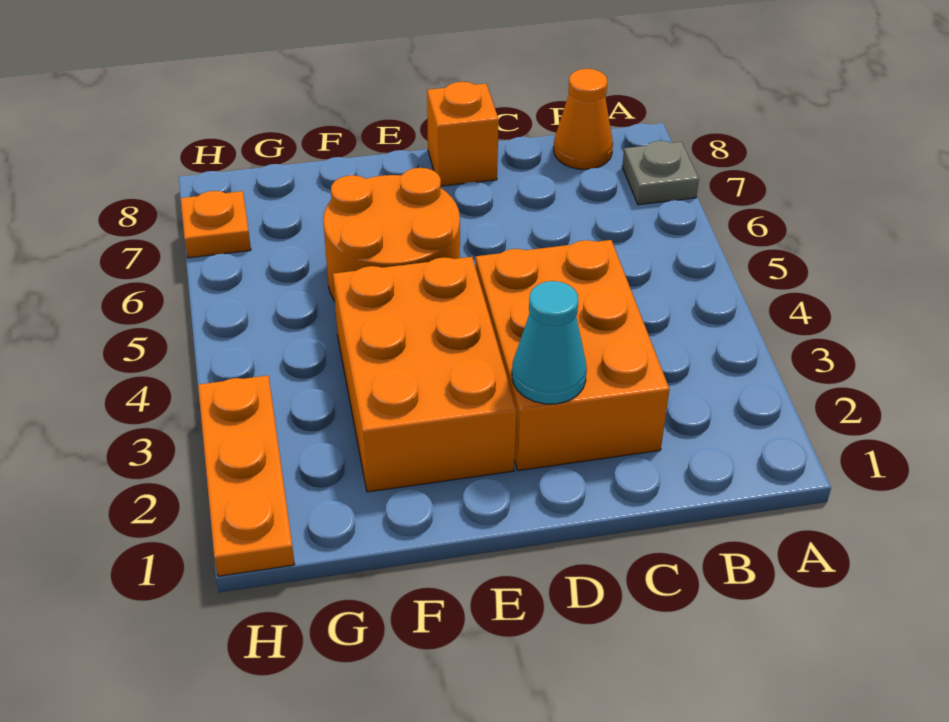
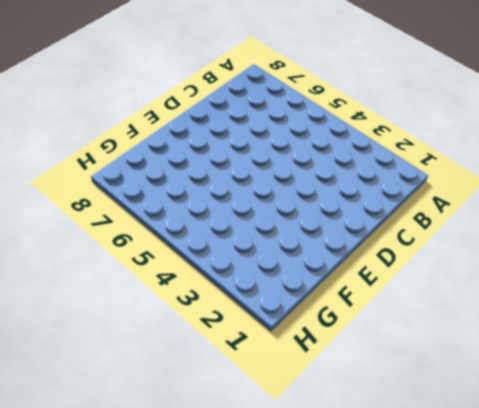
none -> grey plate A7 level 1
none -> orange cone B8 level 1

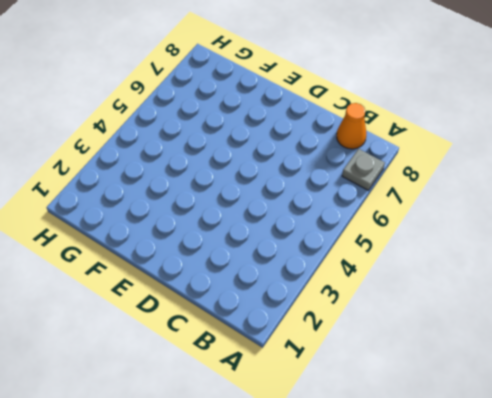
none -> orange brick C2:D4 level 1
none -> orange brick D8 level 1

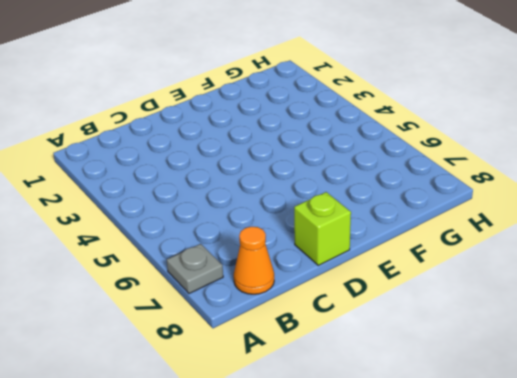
lime brick D8 level 1 -> orange brick D8 level 1
none -> orange brick C2:D4 level 1
none -> orange brick E2:F4 level 1

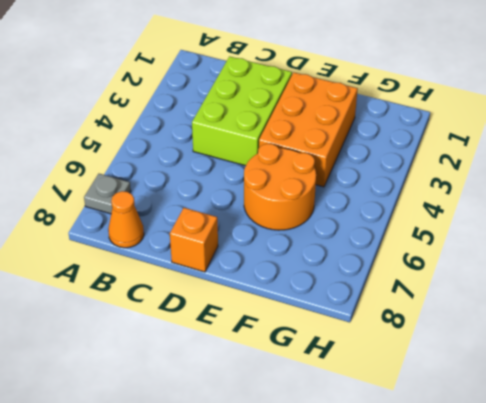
lime brick C2:D4 level 1 -> orange brick C2:D4 level 1
none -> orange plate H1:H3 level 1
none -> orange plate H7 level 1

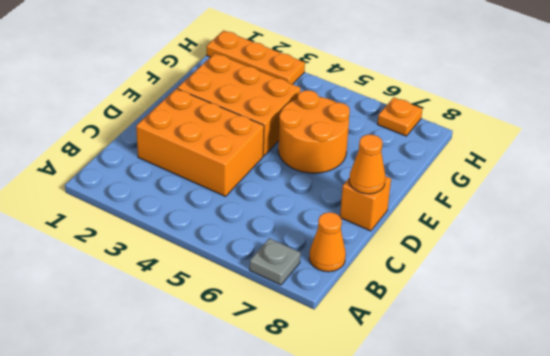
orange cone D8 level 2 -> none
none -> cyan cone D2 level 2

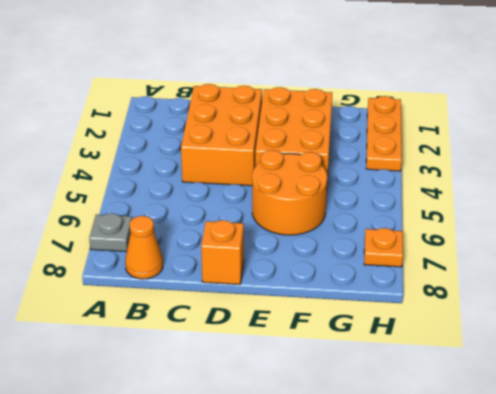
none -> cyan cone D2 level 2

